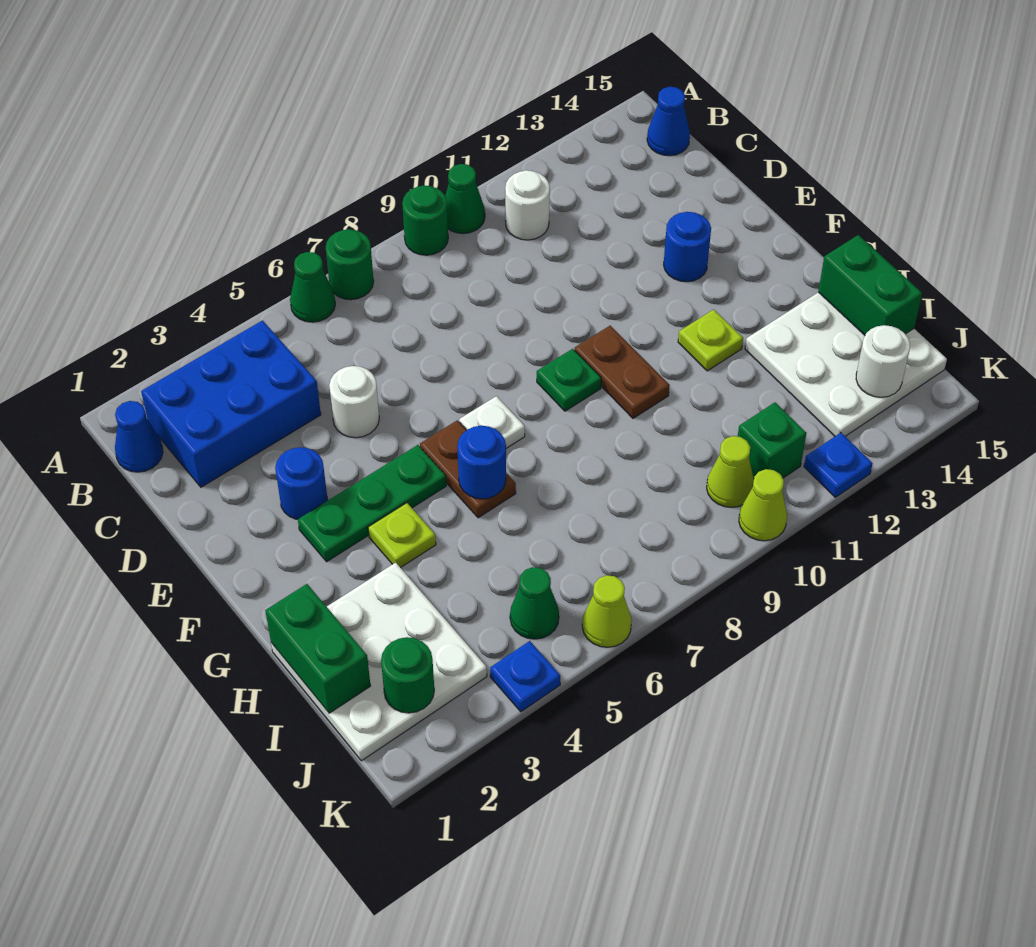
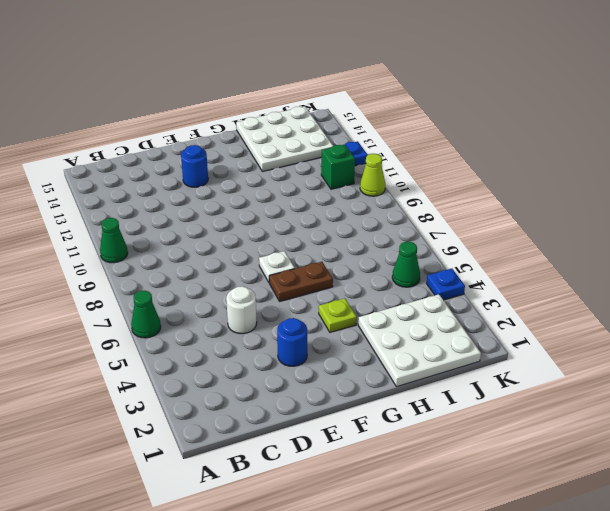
none -> green round brick A7 level 1
none -> green round brick A9 level 1
none -> blue cone B1 level 1
none -> blue brick B2:C4 level 1

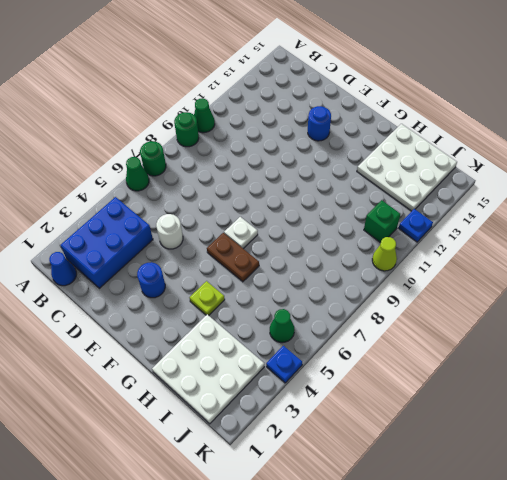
none -> white round brick B11 level 1
none -> blue cone B15 level 1
none -> green plate F3:F5 level 1
none -> green plate F9 level 1

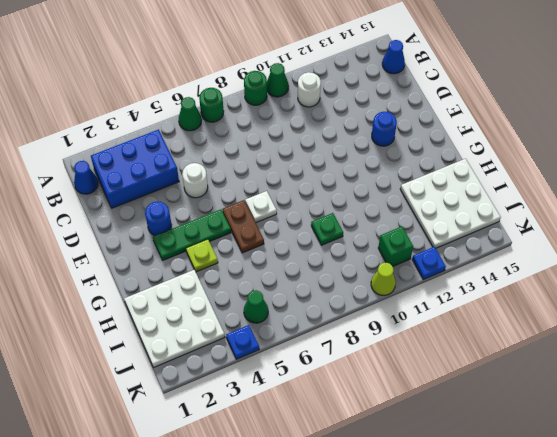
green plate H9 level 1 -> green plate F9 level 1
none -> brown plate F10:G10 level 1
none -> lime plate G12 level 1
none -> lime cone J10 level 1
none -> lime cone K6 level 1

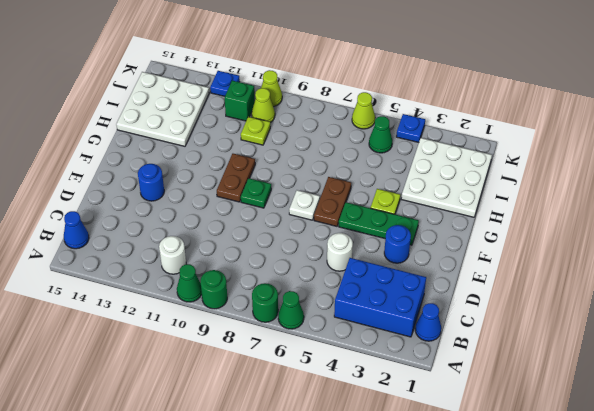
lime plate I10 level 1 -> lime plate G12 level 1
none -> blue round brick G6 level 2
none -> green brick H1:I1 level 2
none -> green brick H15:I15 level 2
none -> green round brick J2 level 2

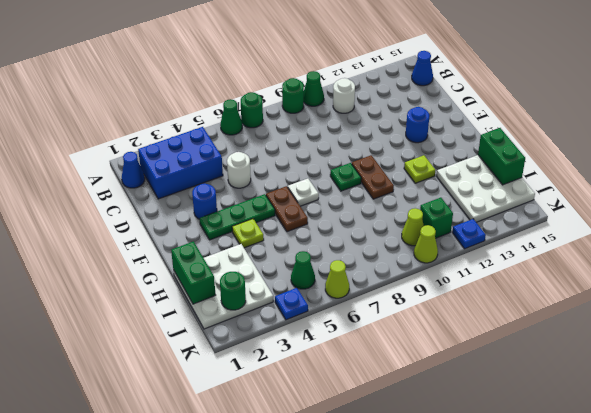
none -> blue round brick G6 level 2
none -> white round brick J14 level 2

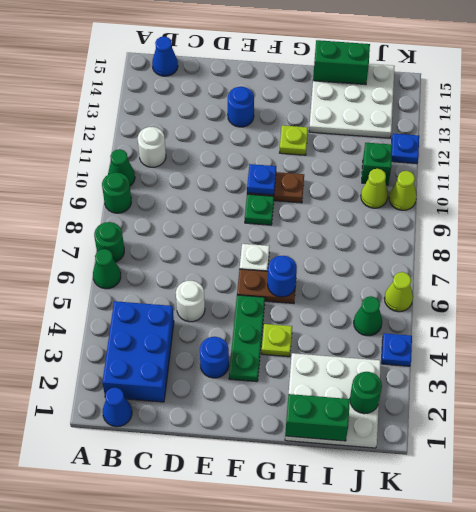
blue plate F10 level 2 -> none
none -> white round brick J14 level 2

